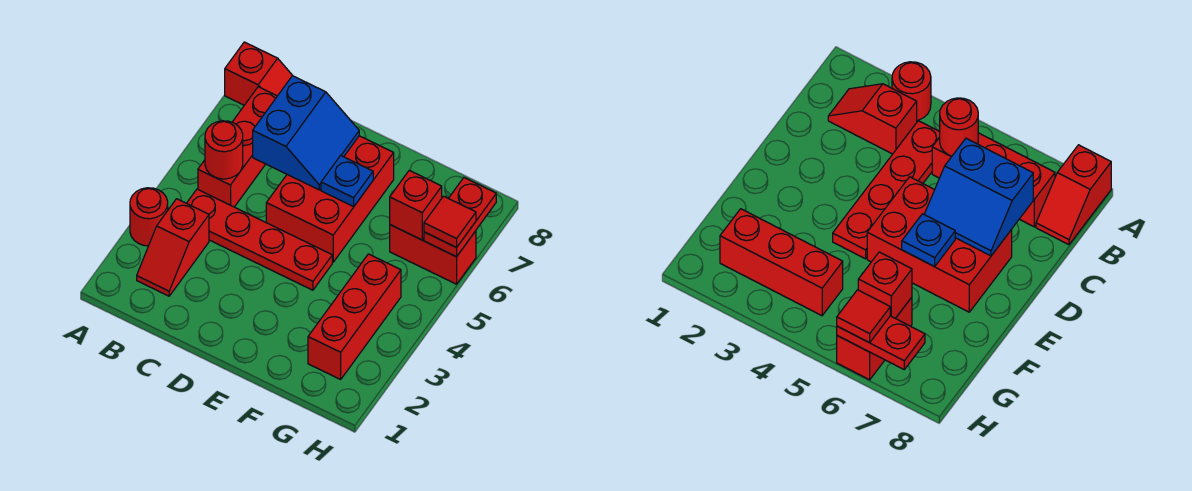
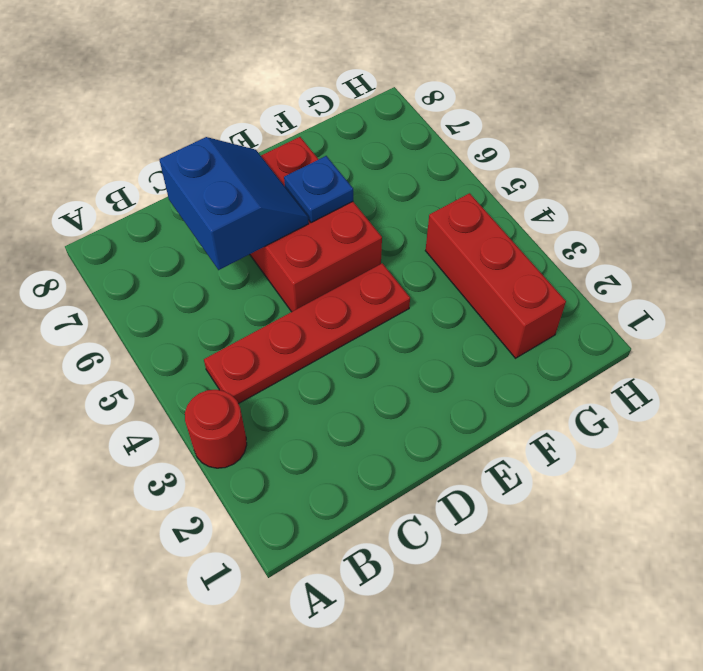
none -> red slope A8:B8 level 1 top A
none -> red slope B2:B3 level 1 top 3
none -> red brick B5:B7 level 1

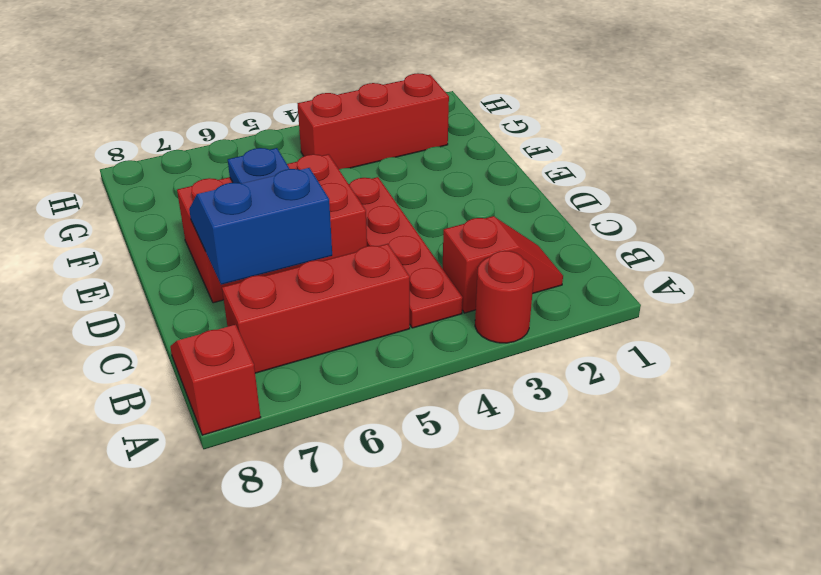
none -> red brick G6:H6 level 1
none -> red round brick B5 level 2
none -> red brick G6 level 2

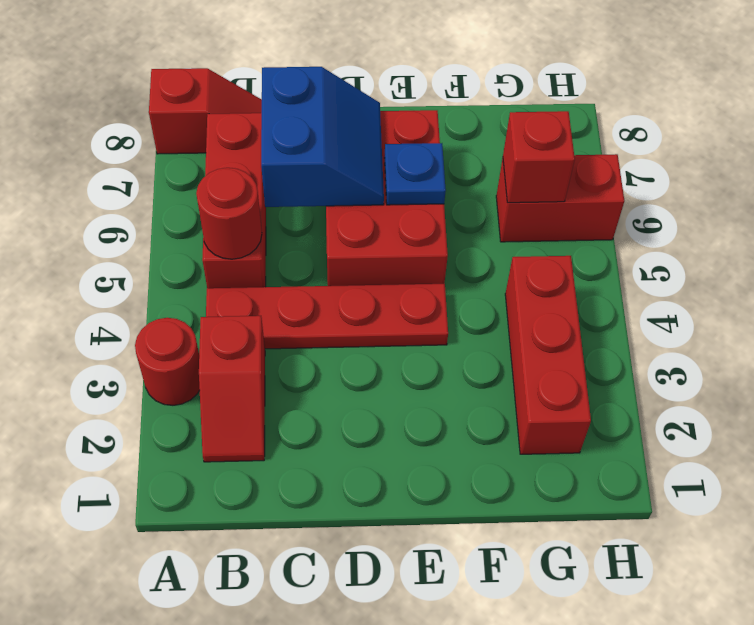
none -> red plate H6:H7 level 2
none -> red tile H6 level 3

